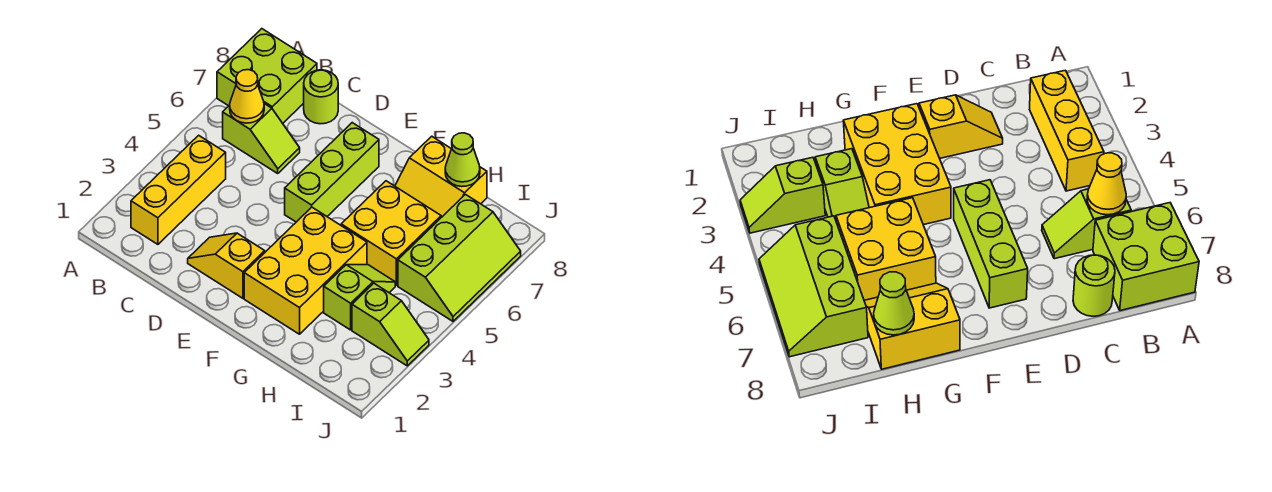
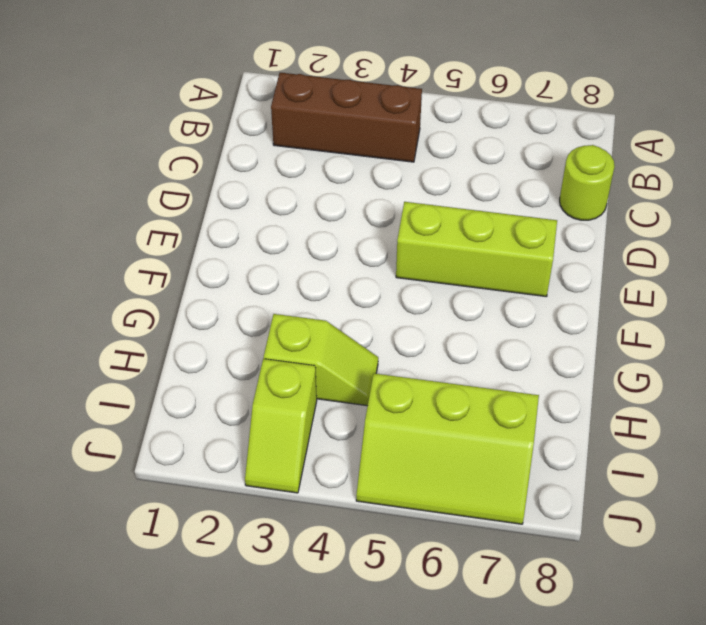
brown brick B2:B4 level 1 -> yellow brick B2:B4 level 1
none -> lime brick A7:B8 level 1
none -> lime slope B6:C6 level 1 top B
none -> yellow slope D2:E2 level 1 top E

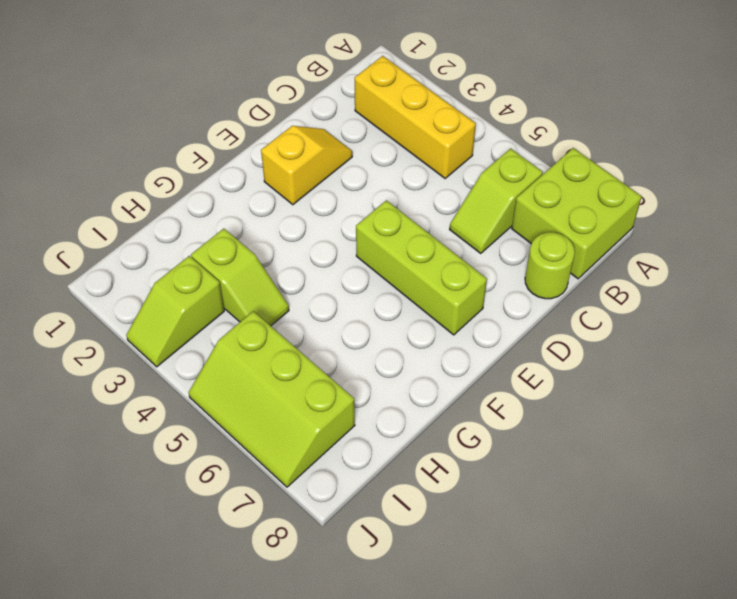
none -> yellow brick F2:G4 level 1
none -> yellow brick G5:H6 level 1
none -> yellow slope G7:H8 level 1 top 8

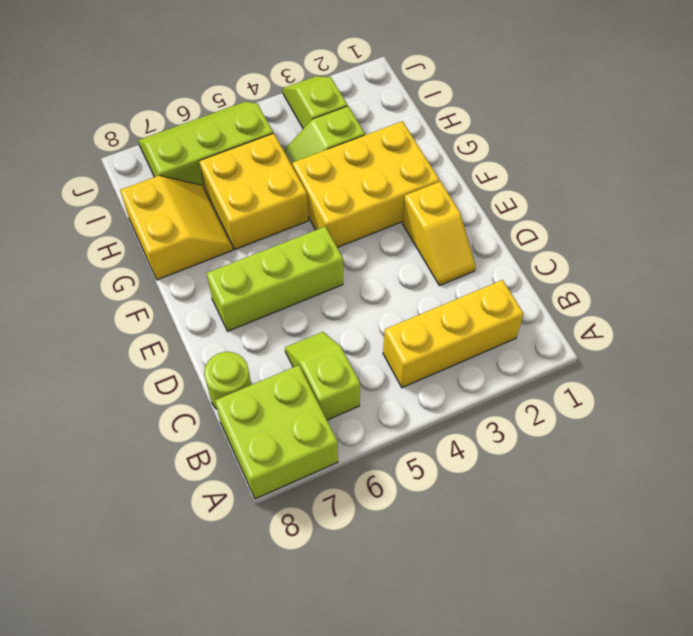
none -> yellow cone B6 level 2
none -> lime cone H8 level 2

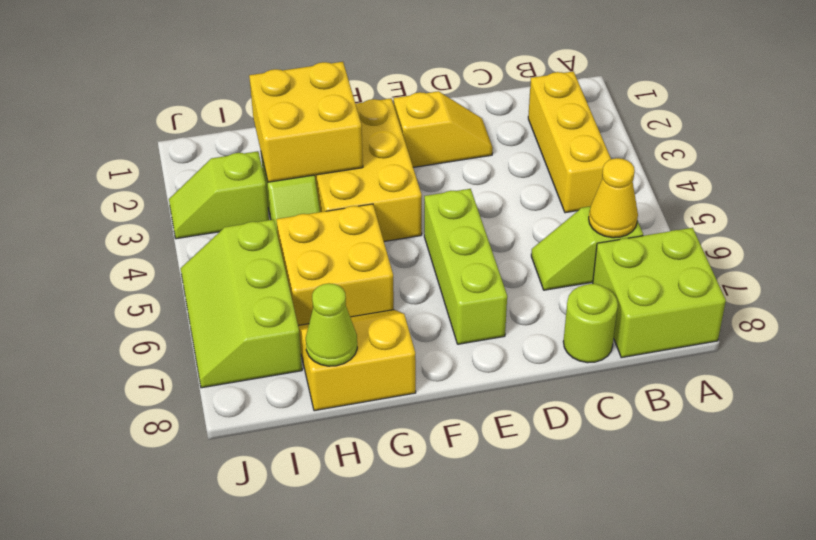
yellow brick G2:H3 level 2 -> none

